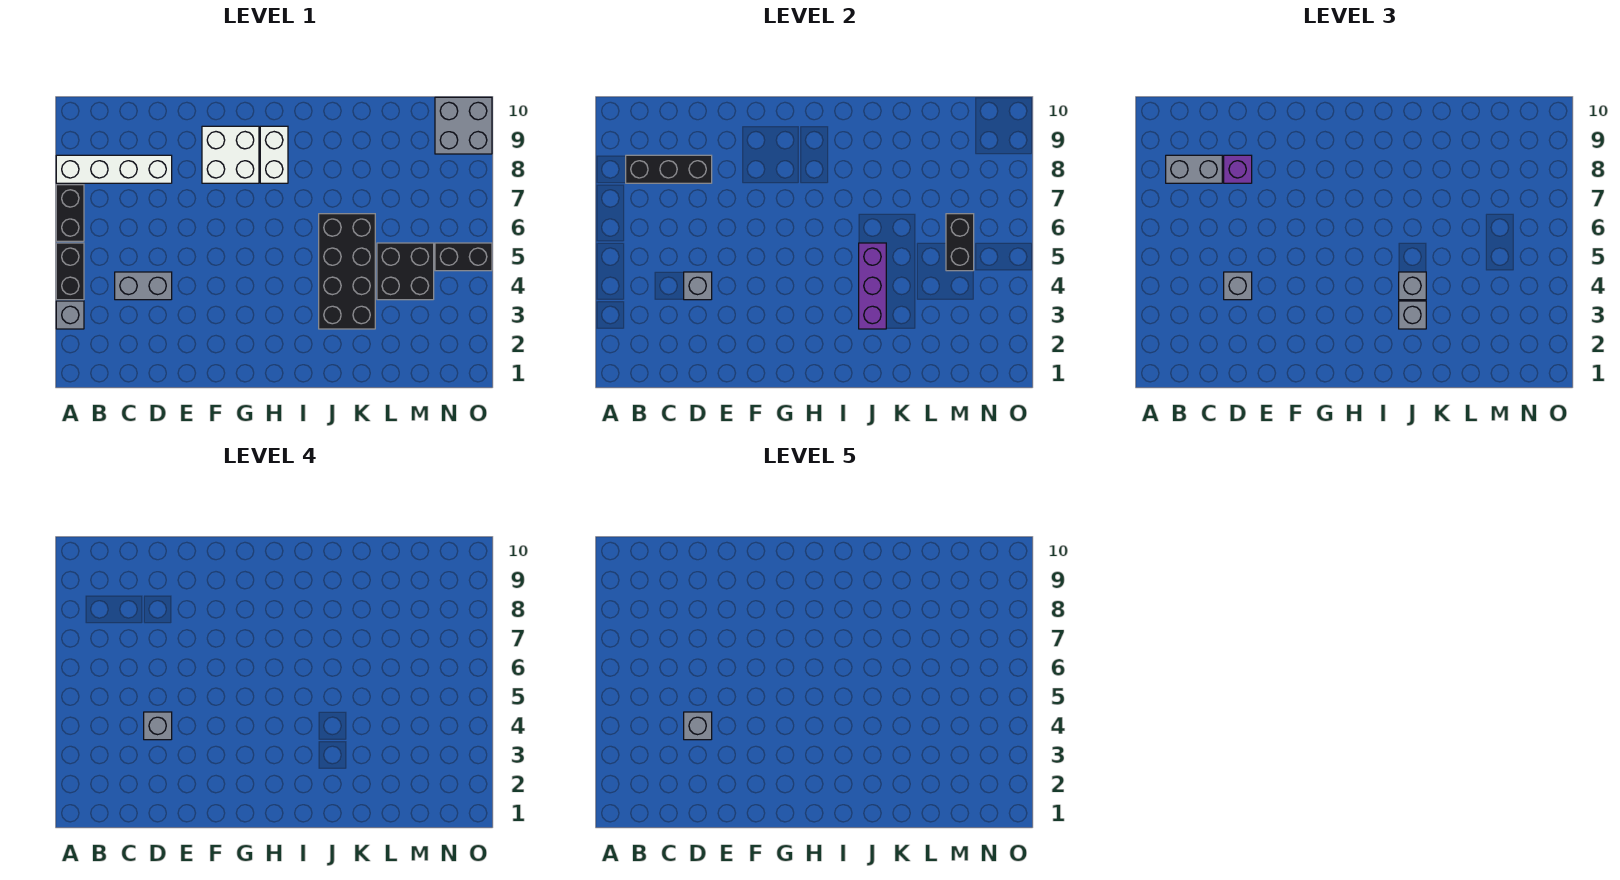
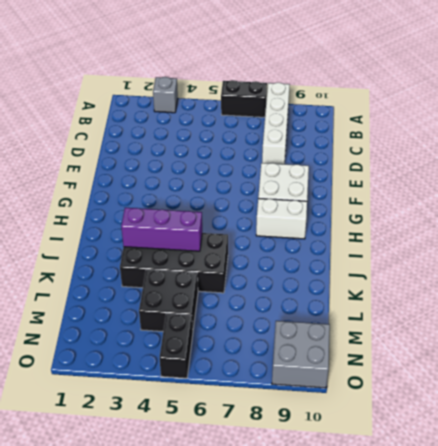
none -> black brick A4:A5 level 1
none -> grey brick C4:D4 level 1
none -> black brick B8:D8 level 2

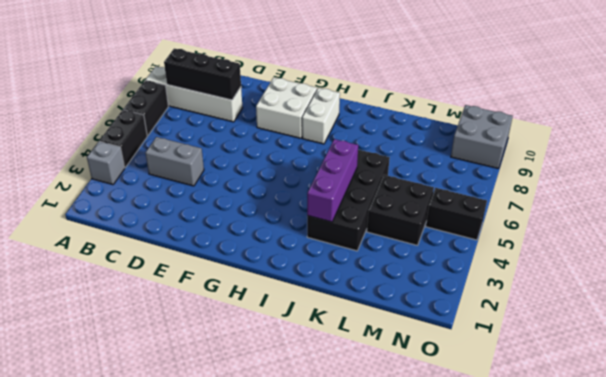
none -> grey brick D4 level 2
none -> black brick M5:M6 level 2
none -> grey brick B8:C8 level 3

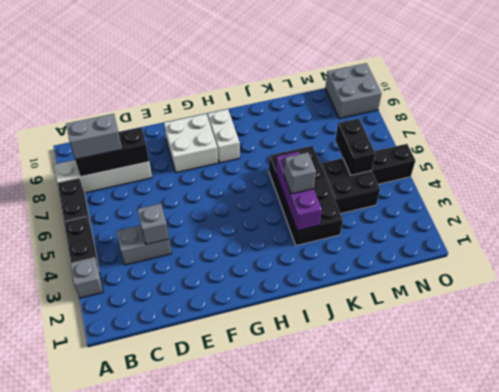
none -> grey brick D4 level 3
none -> purple brick D8 level 3
none -> grey brick J3 level 3

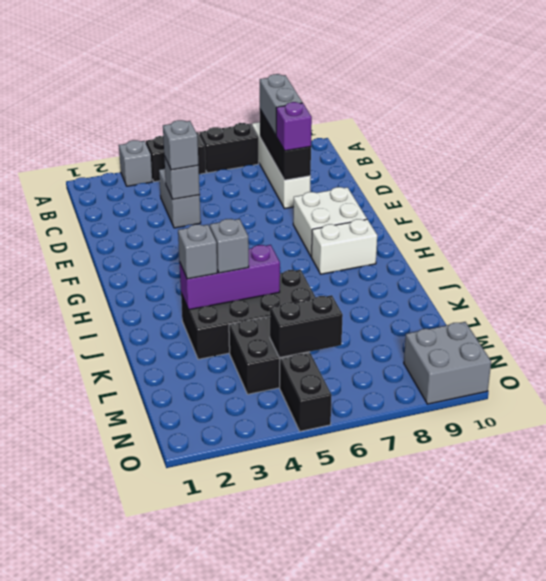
none -> grey brick D4 level 4
none -> grey brick D4 level 5

